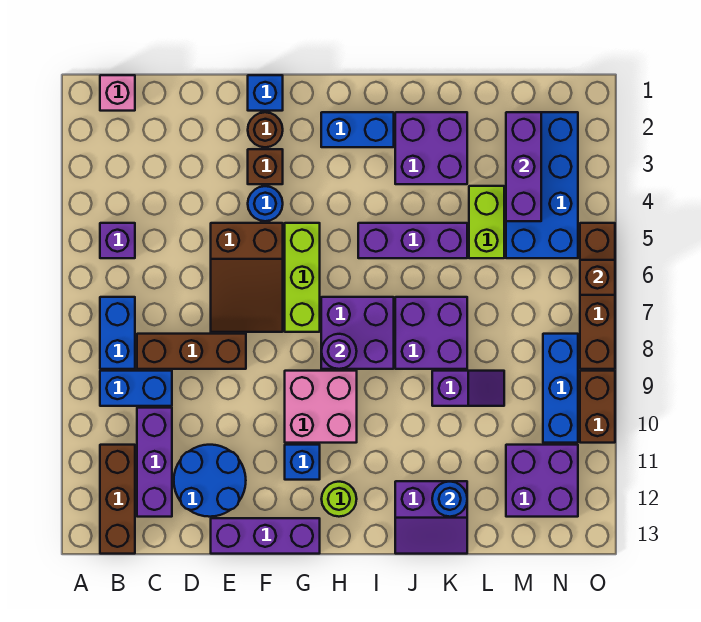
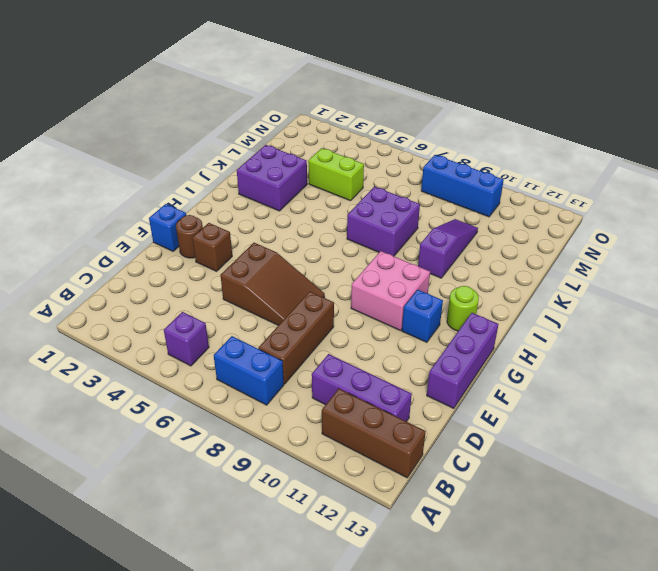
purple slope J10:L10 level 1 top J -> none
none -> pink brick B1 level 1
none -> blue brick B9:C9 level 1
none -> blue round brick D11:E12 level 1
none -> blue round brick F4 level 1

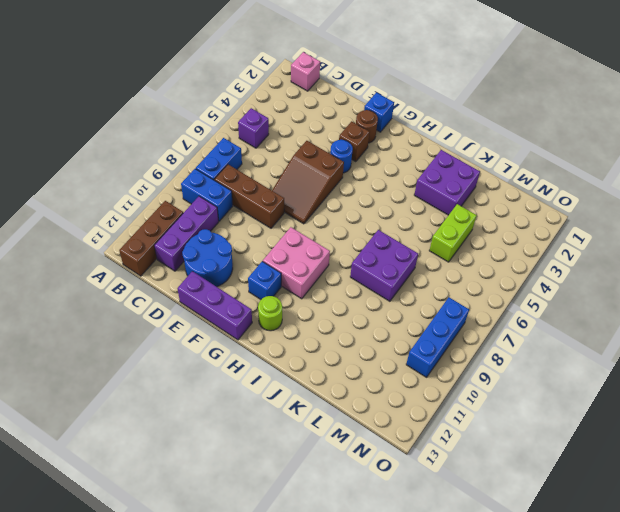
none -> lime brick G5:G7 level 1
none -> blue brick H2:I2 level 1
none -> purple brick H7:I8 level 1
none -> purple brick I5:K5 level 1

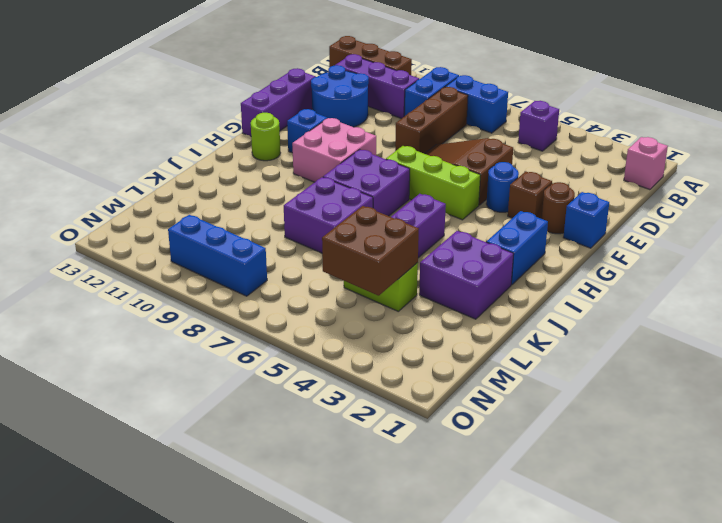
brown brick L4:M5 level 2 -> purple brick M2:M4 level 2
none -> purple slope J12:K13 level 1 top 12
none -> purple slope K9:L9 level 1 top K
none -> blue brick M2:N5 level 1
none -> purple brick M11:N12 level 1

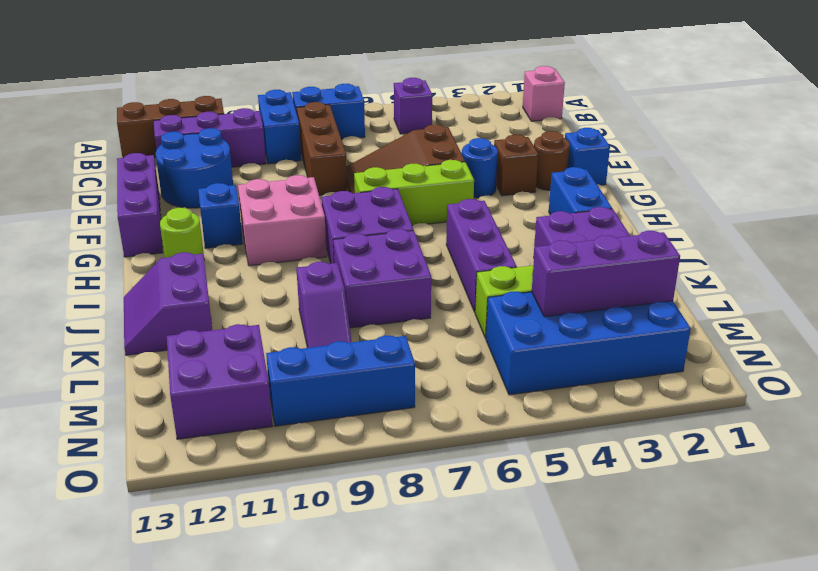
none -> brown brick O5:O8 level 1
none -> brown brick O9:O10 level 1
none -> purple round brick H8 level 2
none -> blue round brick K12 level 2

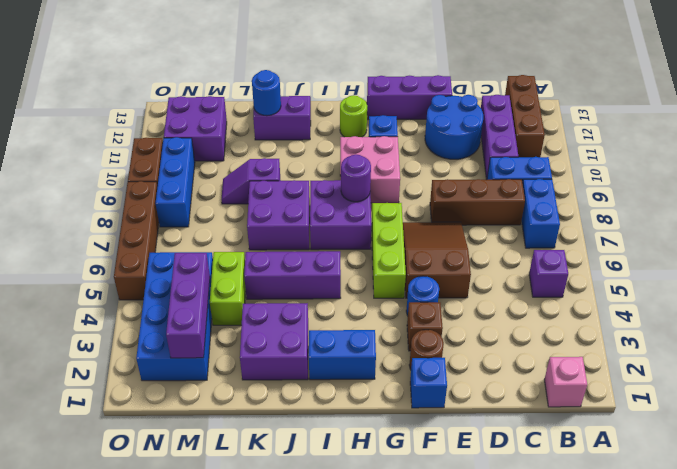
none -> brown brick O6 level 2

